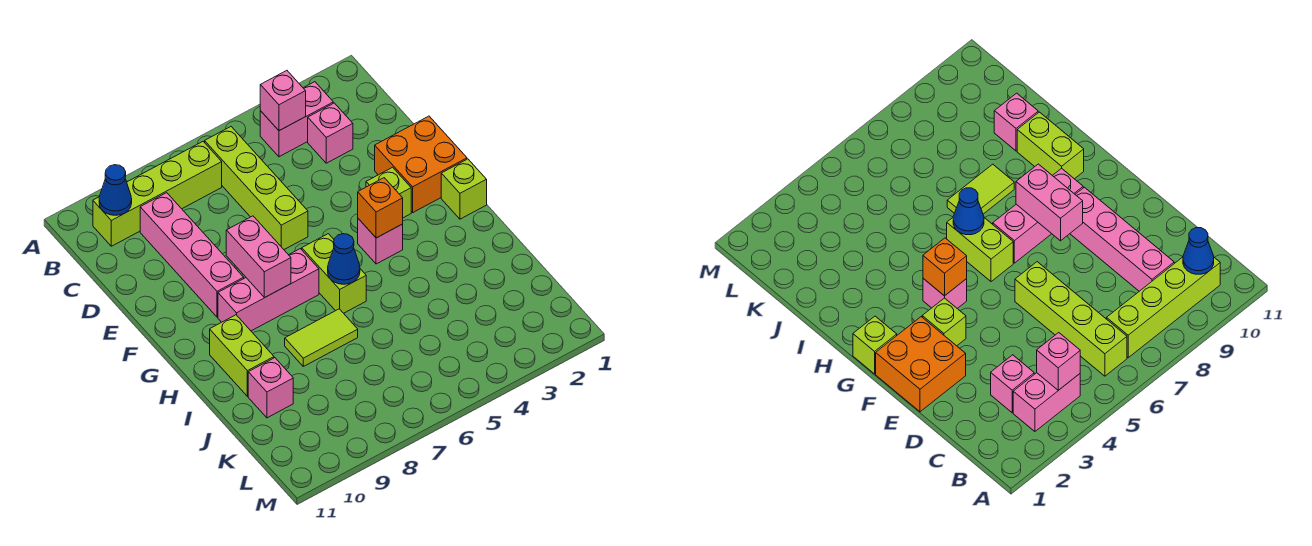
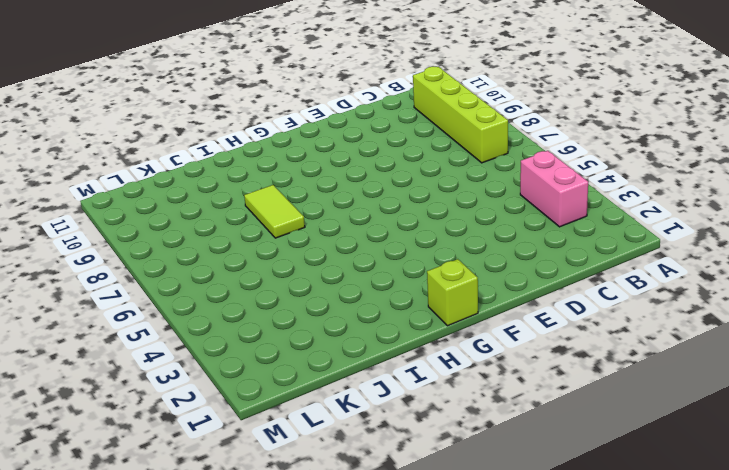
none -> lime brick B6:E6 level 1
none -> pink brick C3 level 1
none -> pink brick C9:F9 level 1

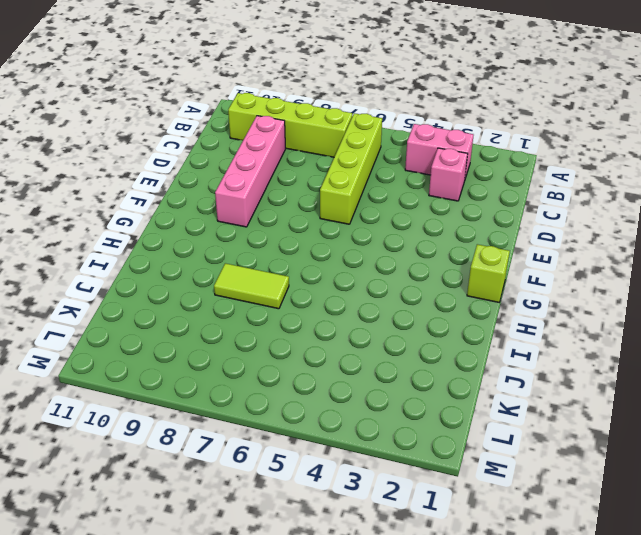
none -> orange brick E1:F2 level 1
none -> lime brick F3 level 1
none -> pink brick G4 level 1

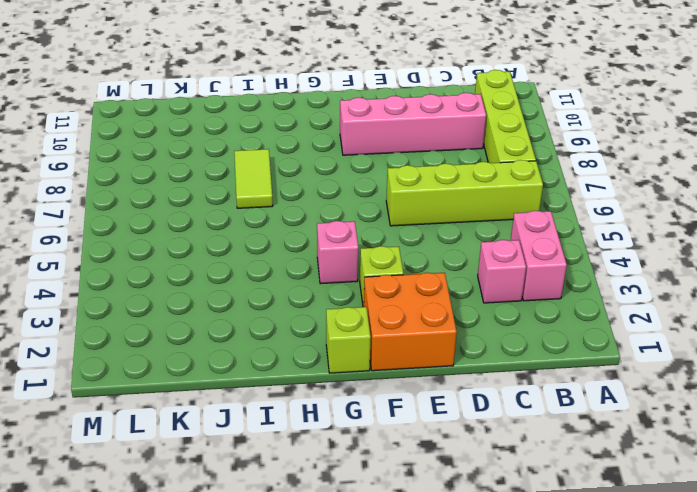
none -> lime brick G6:H6 level 1
none -> pink brick G7:G9 level 1
none -> lime brick H10:I10 level 1

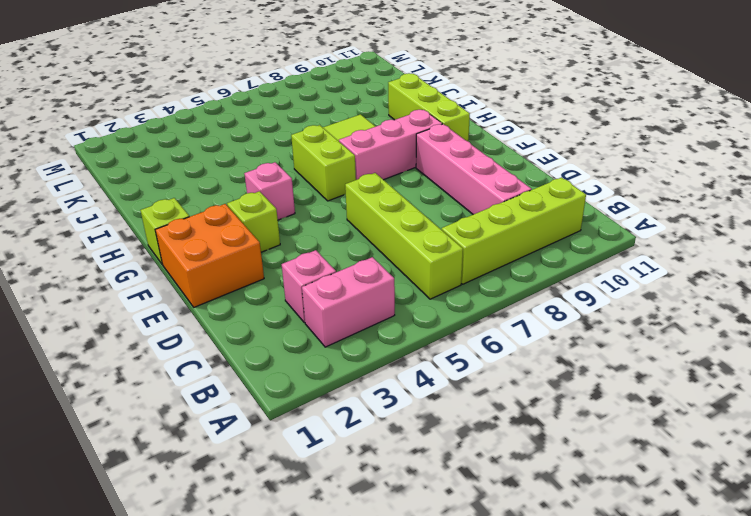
lime brick G10:I10 level 1 -> lime brick H10:I10 level 1
none -> pink brick J10 level 1
none -> pink brick B4 level 2
none -> blue cone B10 level 2

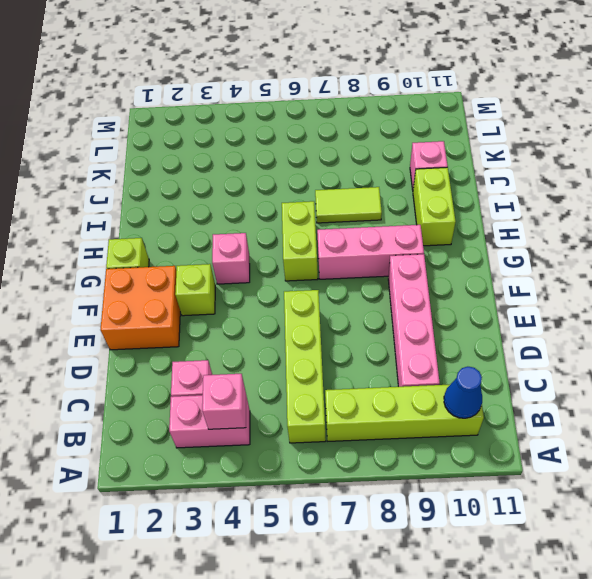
none -> pink brick F8:G8 level 2
none -> orange brick G4 level 2
none -> blue cone H6 level 2

